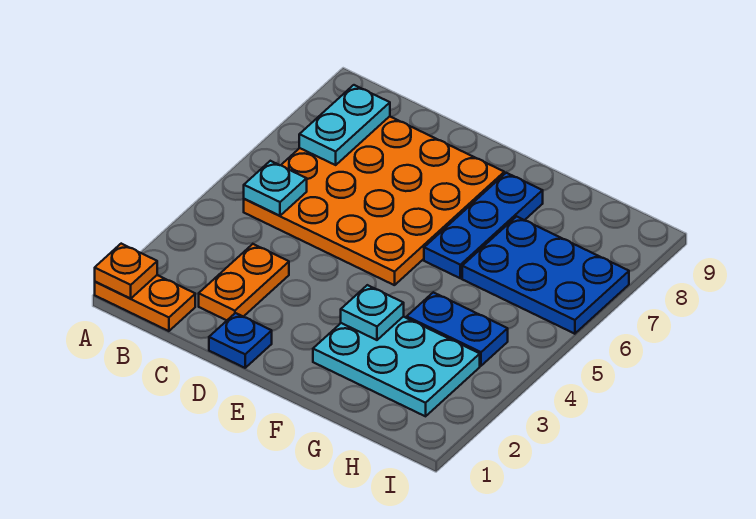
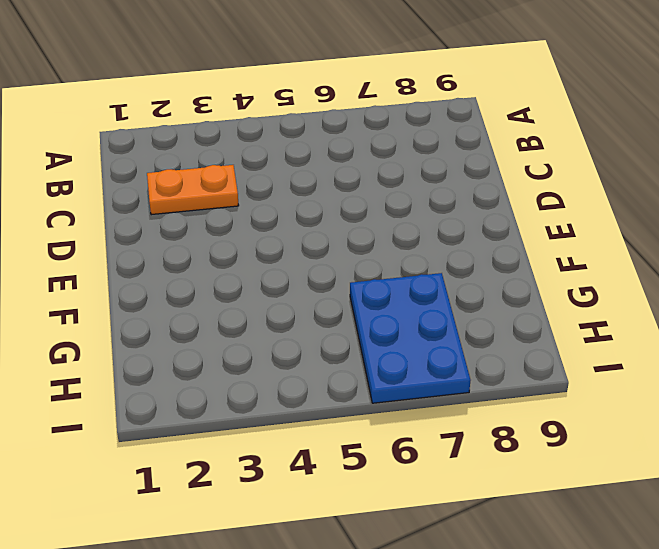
none -> orange plate A1:B1 level 1
none -> orange plate B5:E8 level 1
none -> blue plate D1 level 1

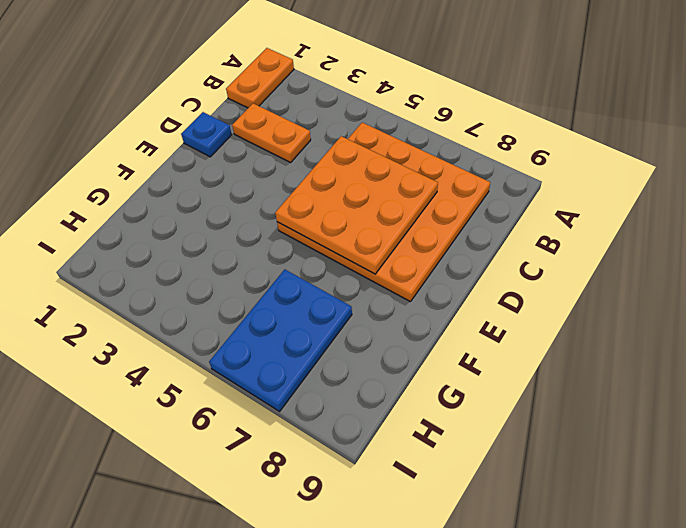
orange plate C5:E7 level 2 -> none
none -> cyan plate F2:H3 level 1
none -> blue plate F6:F8 level 1
none -> blue plate G4:H4 level 1

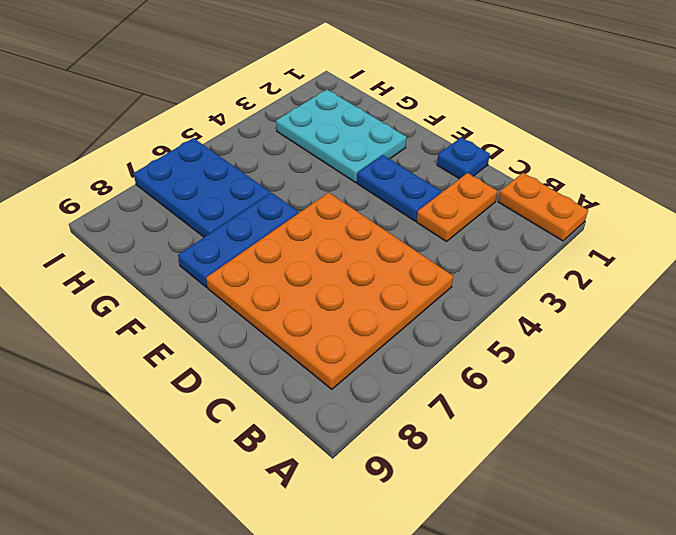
blue plate D3:E3 level 1 -> blue plate G4:H4 level 1
none -> orange plate A1 level 2
none -> cyan plate B5 level 2
none -> cyan plate B7:B8 level 2

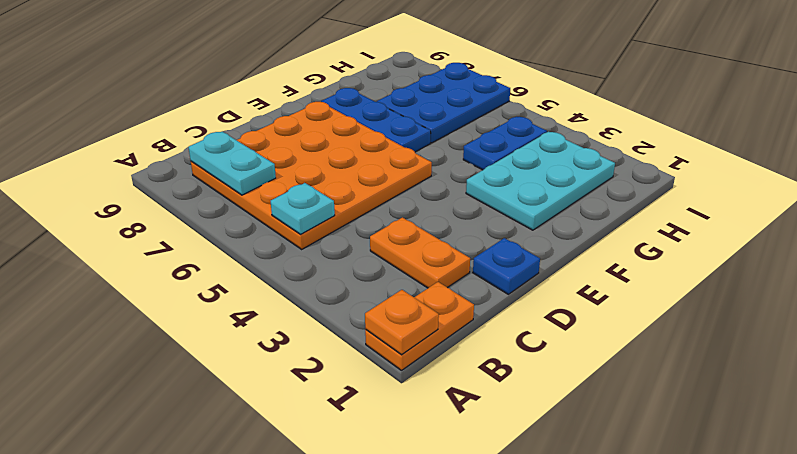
none -> cyan plate F3 level 2

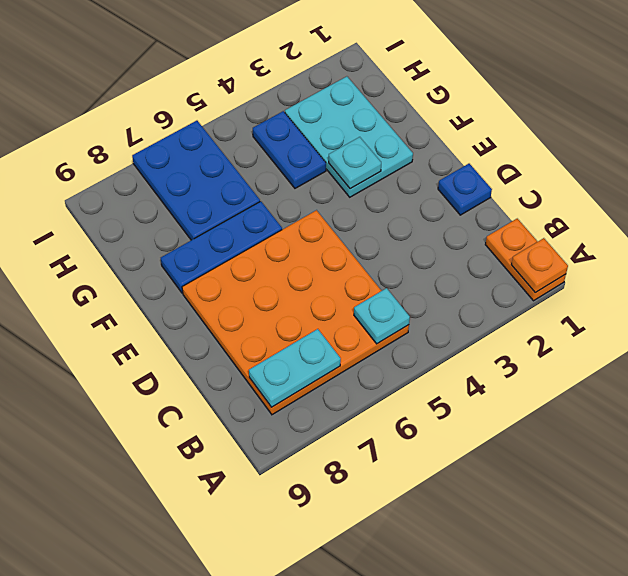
none -> orange plate C2:C3 level 1

